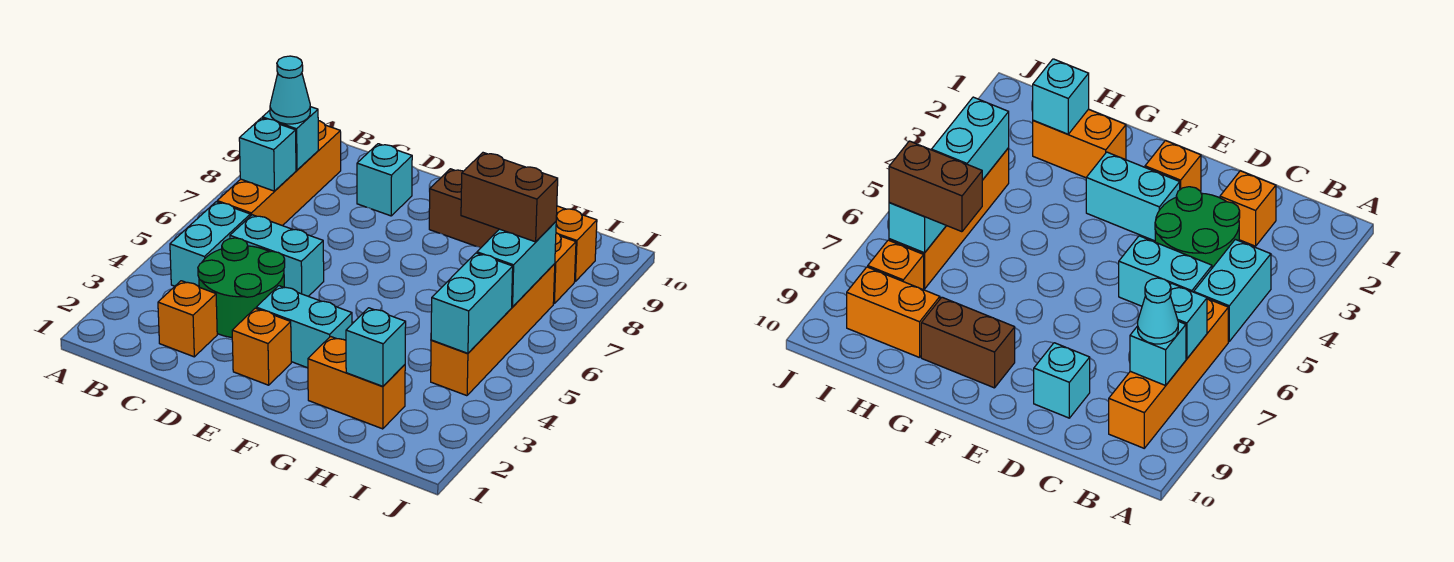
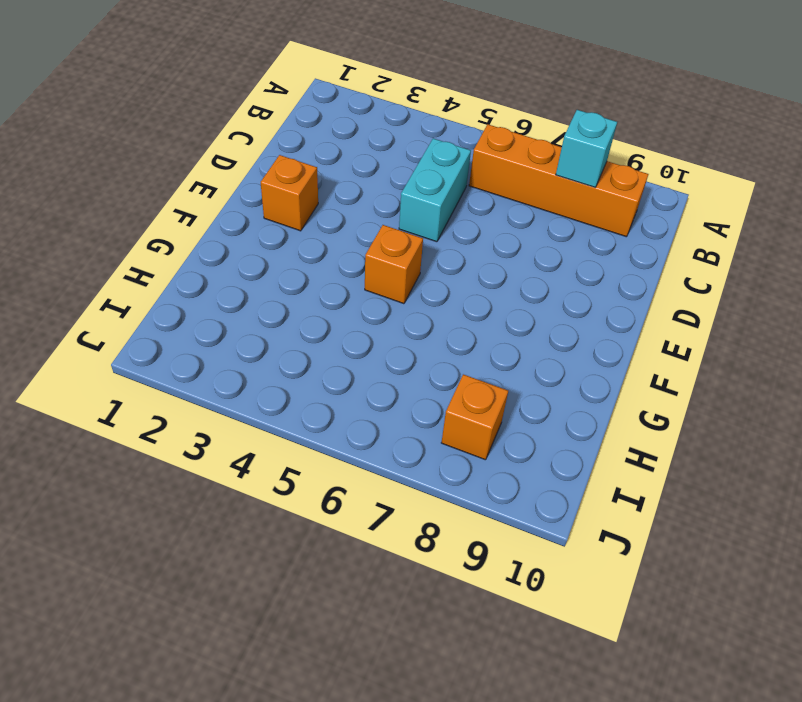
orange brick F5 level 1 -> orange brick C2 level 1
none -> cyan brick B4:B5 level 1
none -> green round brick C3:D4 level 1
none -> cyan brick D9 level 1

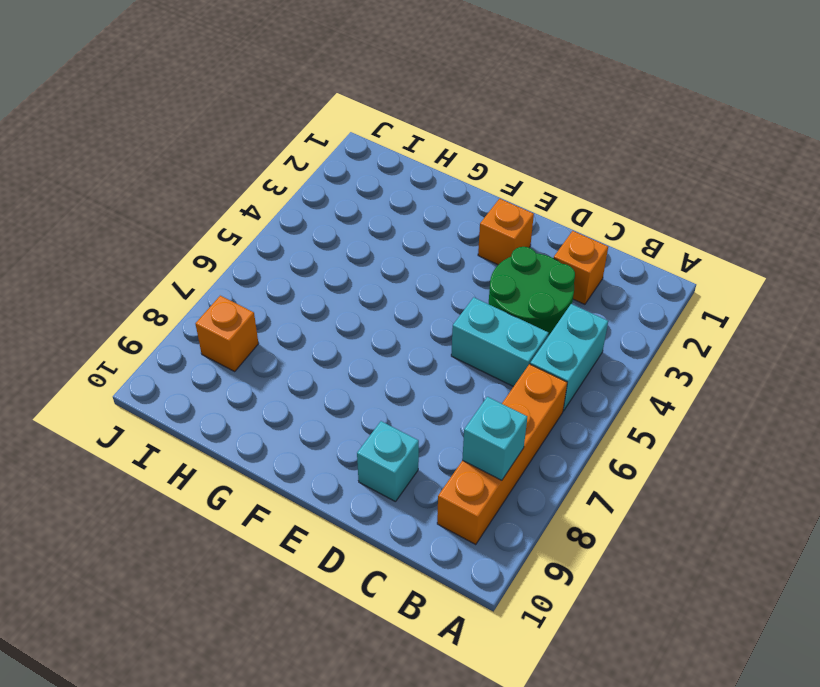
none -> cyan brick E3:F3 level 1
none -> brown brick F9:G9 level 1
none -> orange brick G2:H2 level 1

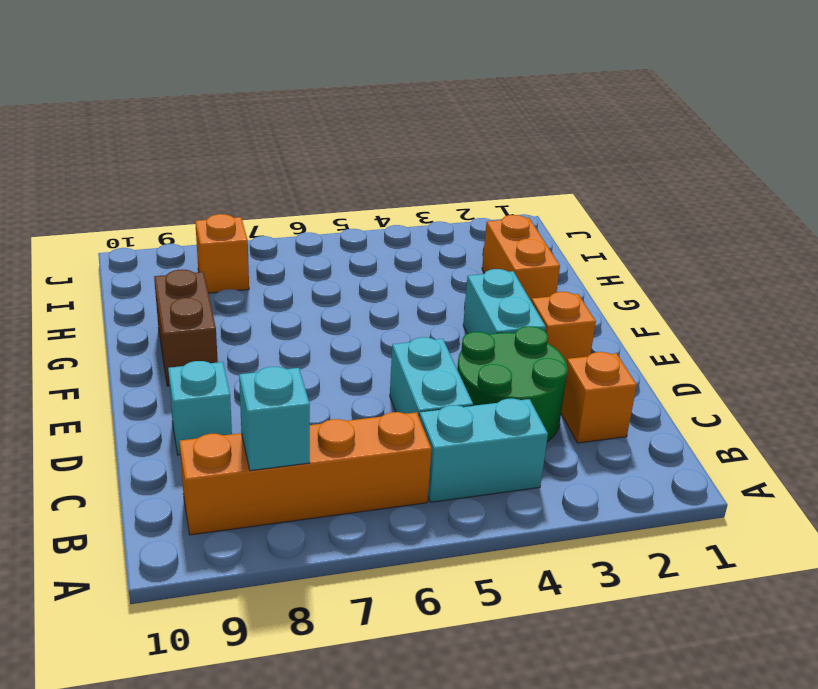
none -> orange brick H9:I9 level 1
none -> orange brick I4:I7 level 1
none -> cyan brick B7 level 2

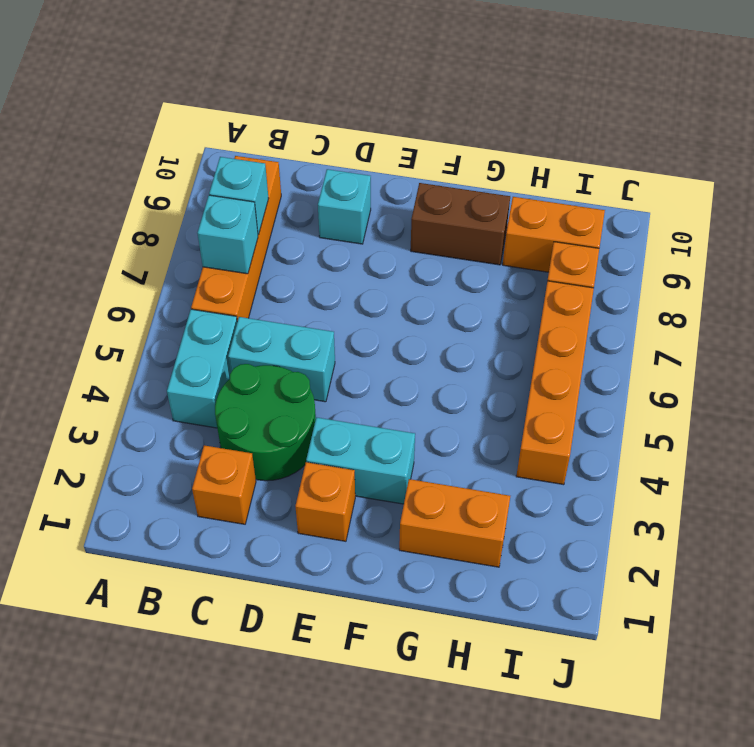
none -> cyan brick H2 level 2
none -> cyan brick I4:I5 level 2
none -> cyan brick I6:I7 level 2

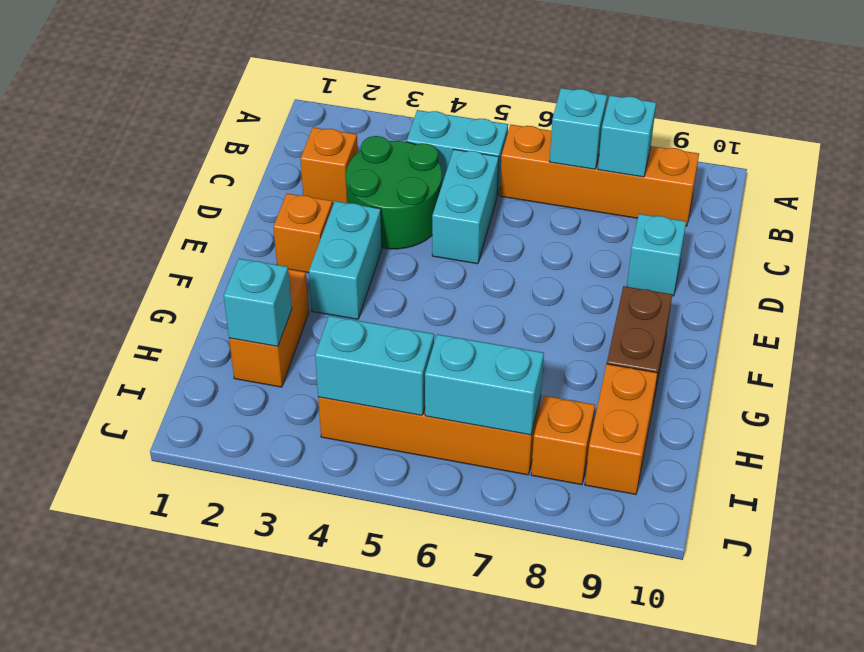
none -> cyan cone B8 level 3
none -> brown brick H7:I7 level 3

